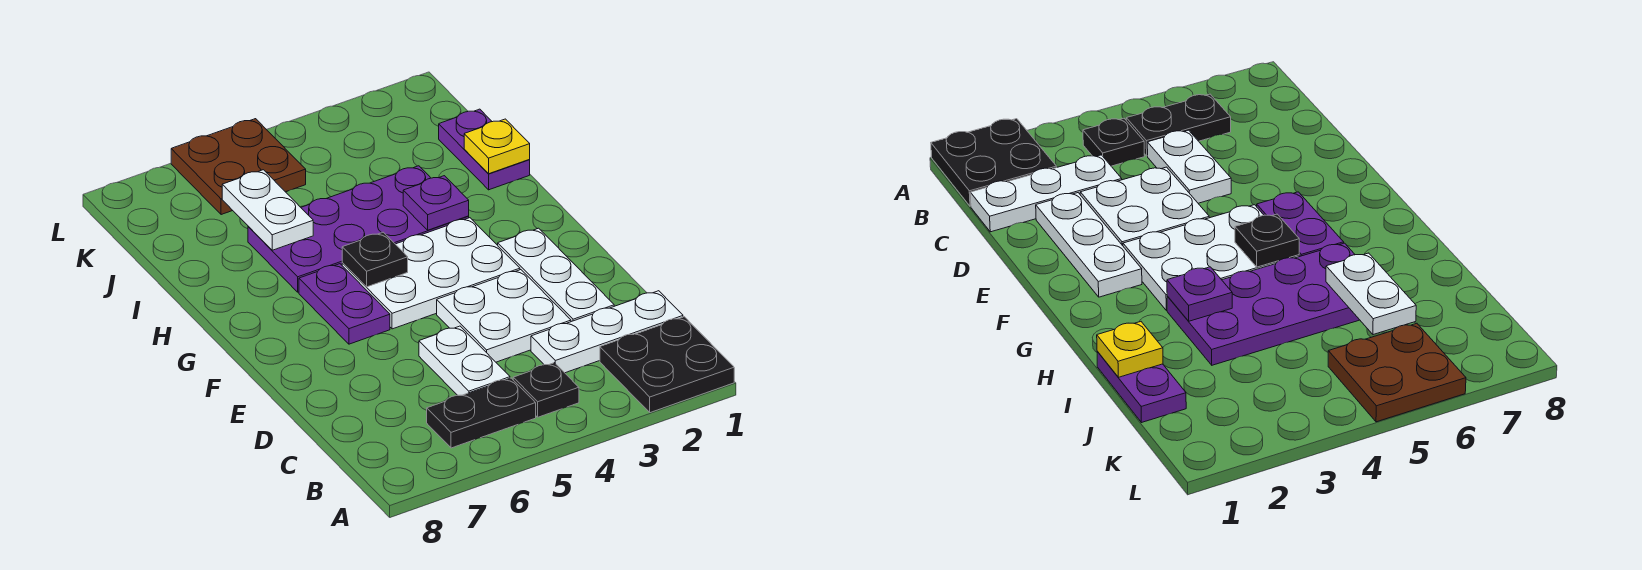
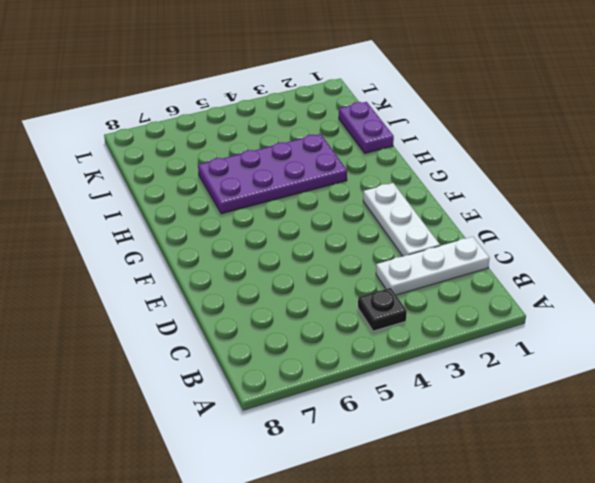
none -> black plate A1:B2 level 1
none -> black plate B5:B6 level 1
none -> white plate C5:D5 level 1

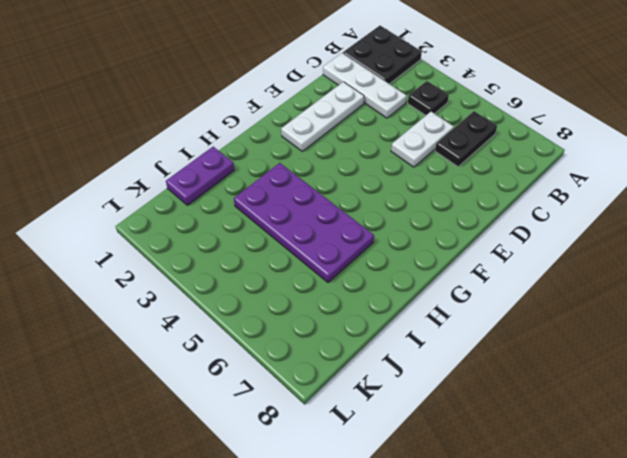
black plate B6:C6 level 1 -> black plate B5:B6 level 1
none -> white plate D3:E4 level 1
none -> white plate F3:G5 level 1
none -> purple plate F6:G6 level 1

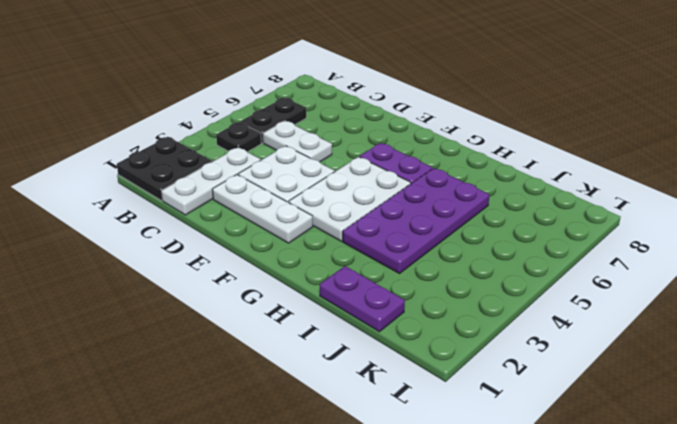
none -> brown plate K5:L6 level 1
none -> black plate G5 level 2
none -> purple plate H3 level 2

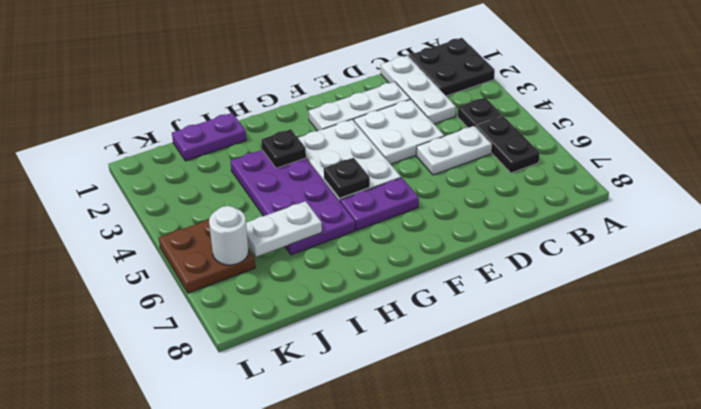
black plate H3 level 2 -> purple plate H3 level 2
white round brick K6 level 2 -> none
none -> yellow plate I1 level 2

